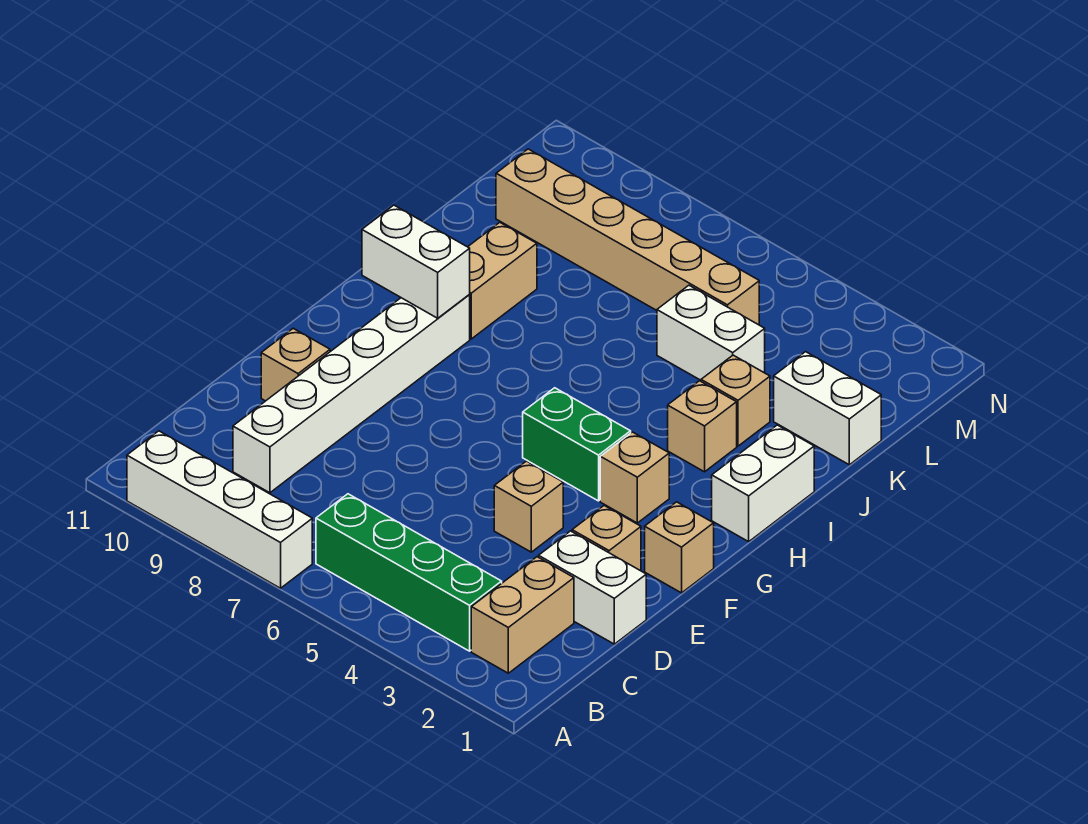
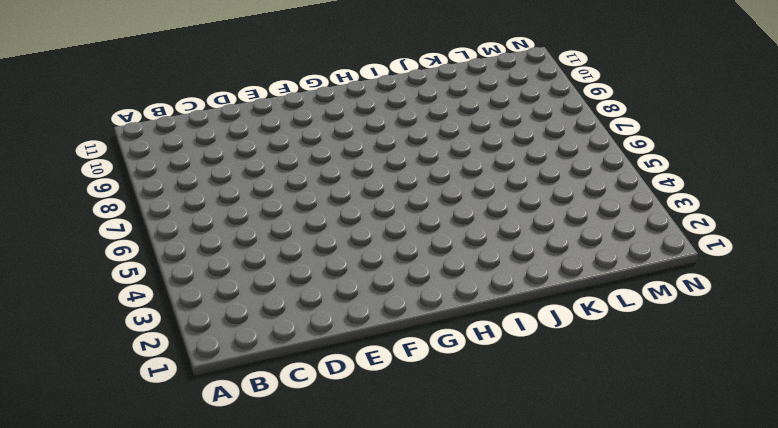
none -> white brick A7:A10 level 1
none -> tan brick B2:C2 level 1
none -> green brick B3:B6 level 1

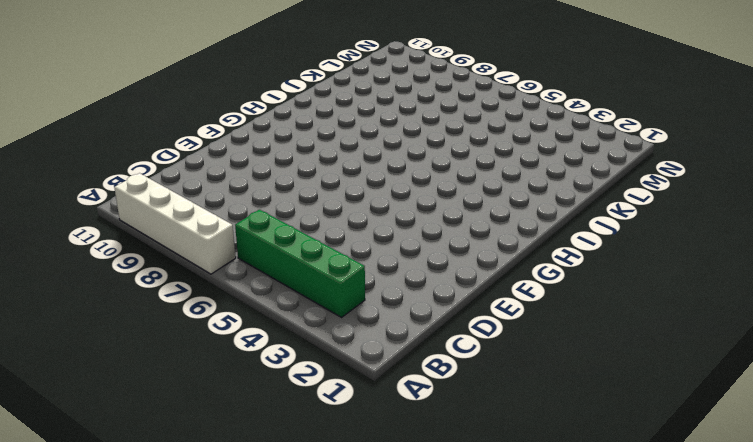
none -> tan brick B2:C2 level 1
none -> white brick C9:H9 level 1
none -> white brick D1:D2 level 1

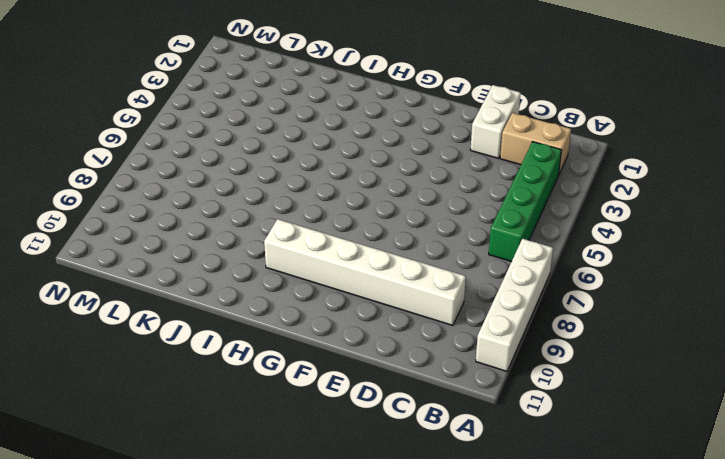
none -> tan brick E2 level 1
none -> tan brick E4 level 1
none -> tan brick E10 level 1

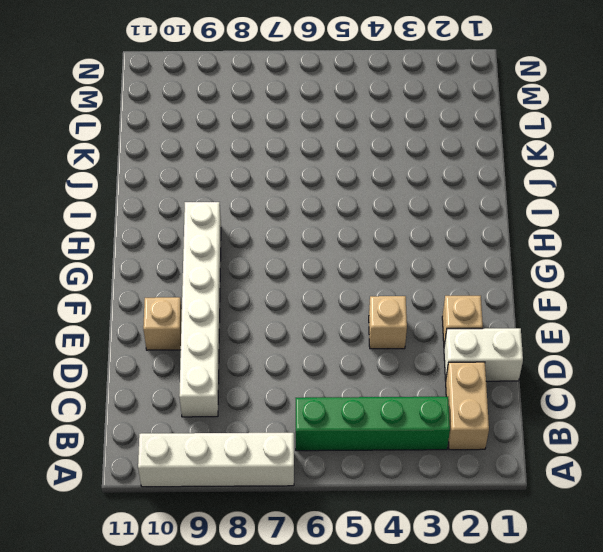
none -> tan brick F1 level 1
none -> tan brick G3 level 1
none -> green brick G4:G5 level 1

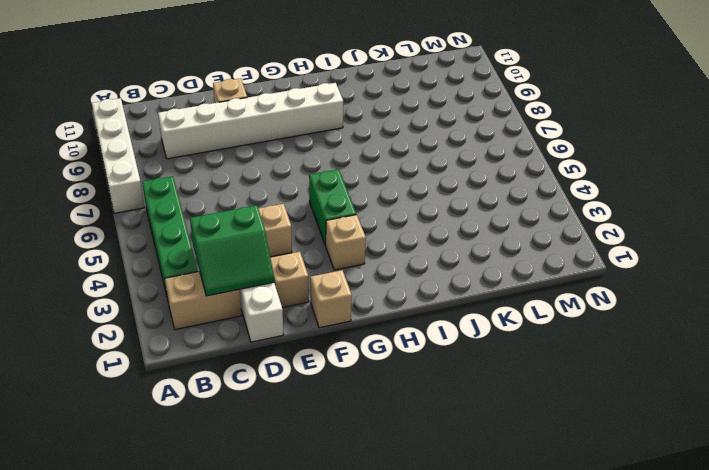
green slope C2:D3 level 2 top 3 -> none
none -> white brick H1:I1 level 1
none -> tan brick I3 level 1
none -> tan brick I9:J9 level 1

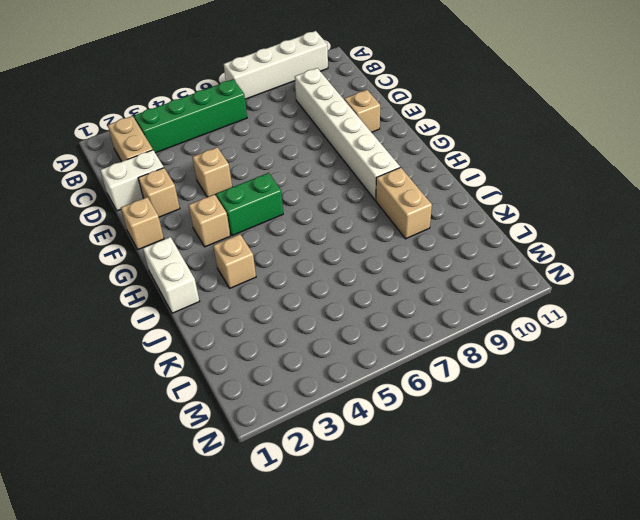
none -> tan brick J3 level 1
none -> white brick K1:K2 level 1
none -> white brick K4:K5 level 1

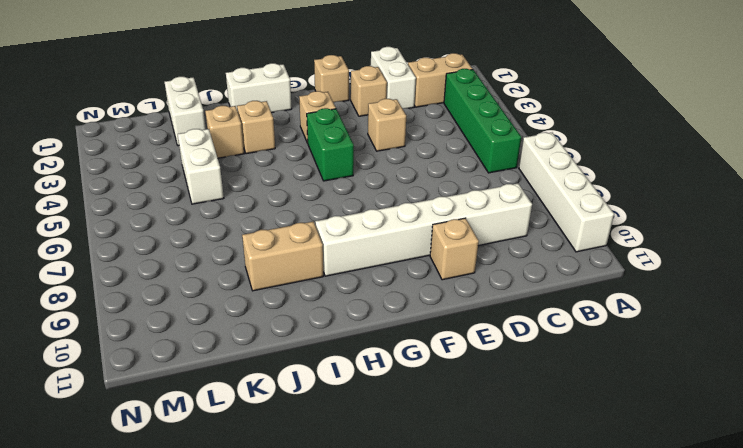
none -> tan brick L5:L10 level 1
none -> white brick H9:H10 level 2

